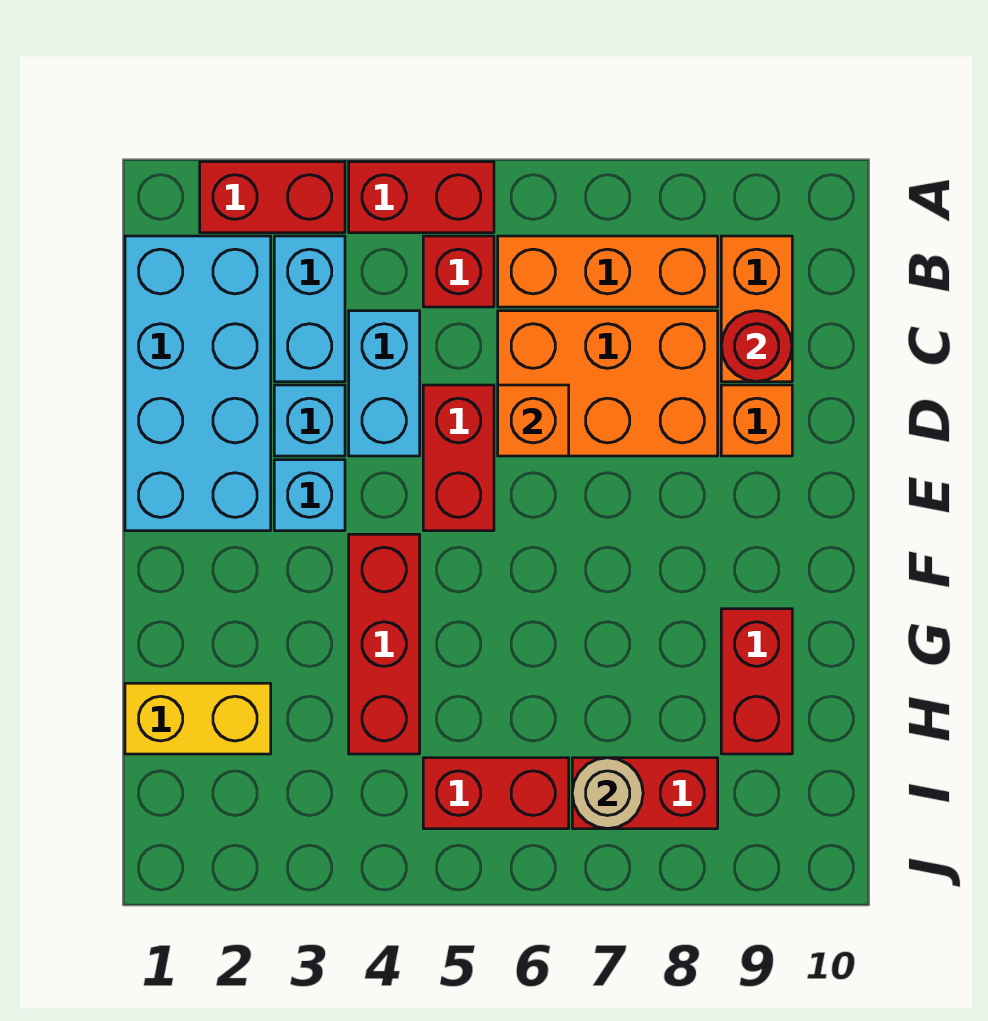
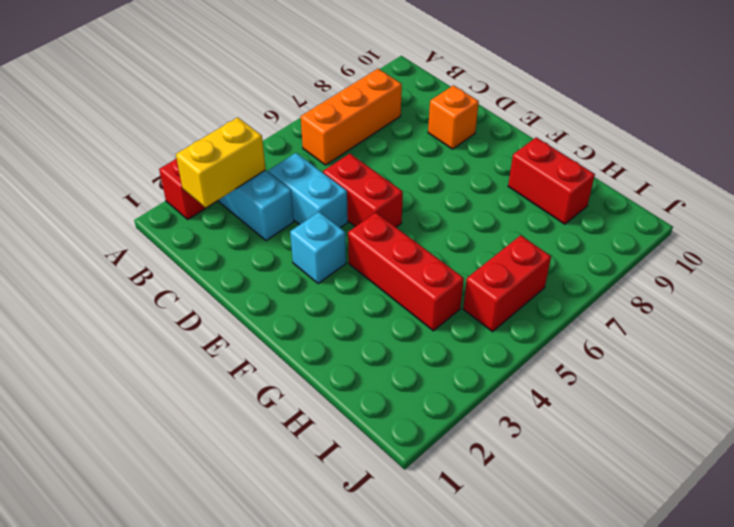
yellow brick B2:B3 level 2 -> yellow brick H1:H2 level 1
none -> red brick A4:A5 level 1
none -> cyan brick B1:E2 level 1
none -> red brick B5 level 1

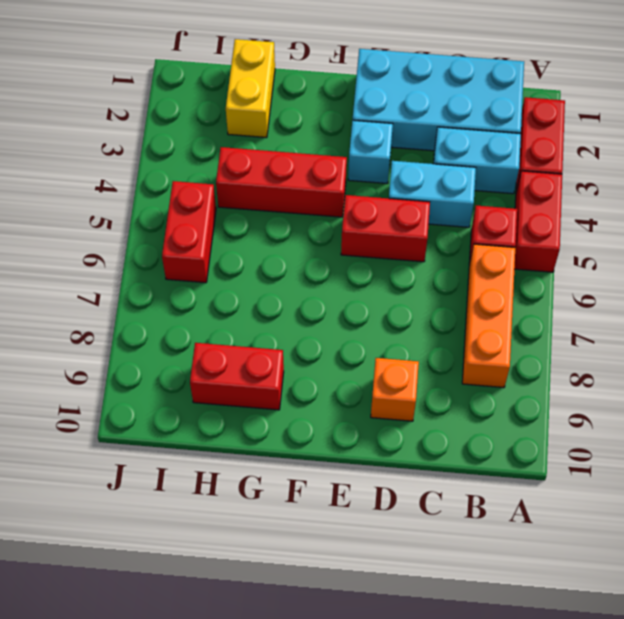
none -> orange brick B9:C9 level 1
none -> orange brick C6:D8 level 1
none -> cyan brick D3 level 1

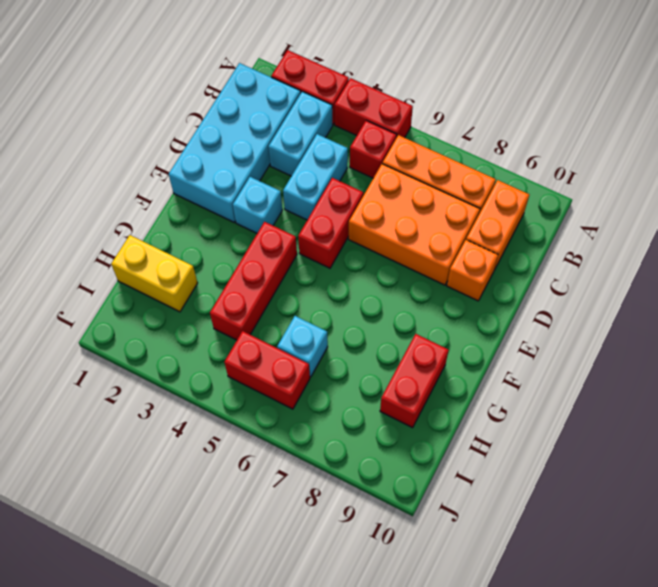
cyan brick H6 level 1 -> cyan brick D3 level 1
none -> red brick I7:I8 level 1
none -> red round brick C9 level 2
none -> orange brick D6 level 2

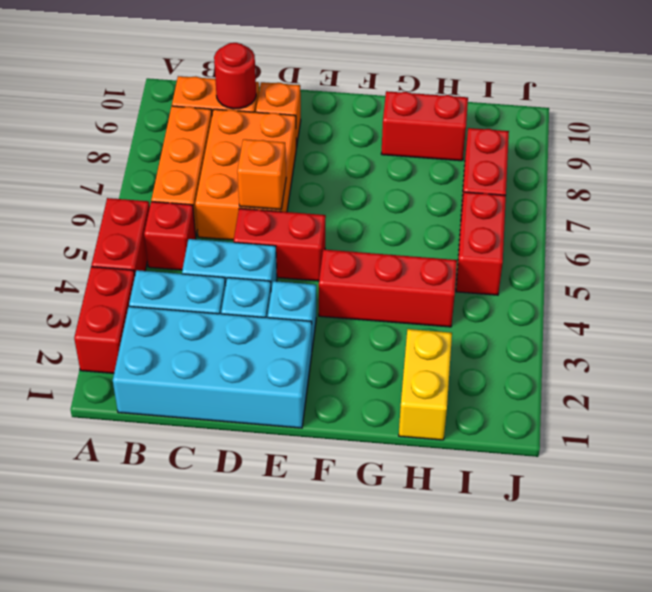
none -> tan round brick I7 level 2

